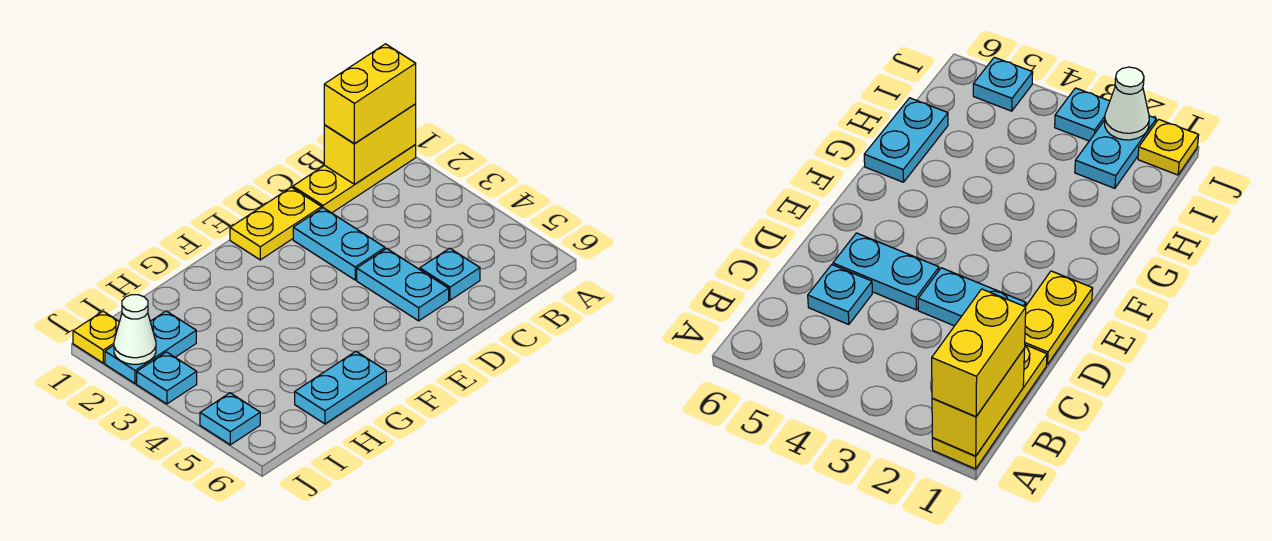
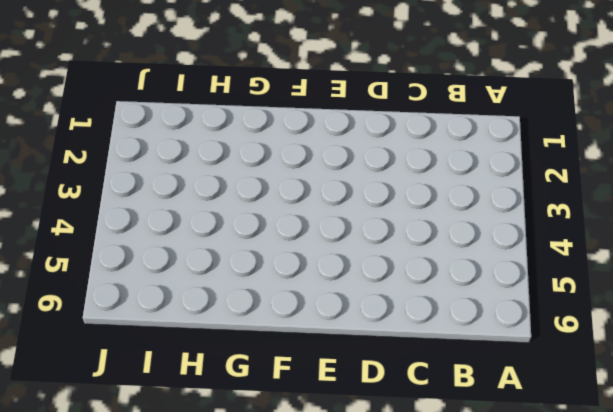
none -> yellow plate A1:C1 level 1
none -> cyan plate C5 level 1
none -> yellow plate D1:E1 level 1

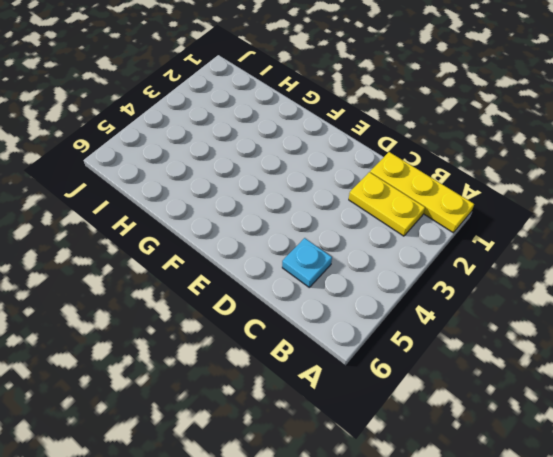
yellow plate B2:C2 level 1 -> yellow plate D1:E1 level 1
none -> cyan plate D2:D3 level 1
none -> cyan plate D4:D5 level 1
none -> cyan plate G6:H6 level 1

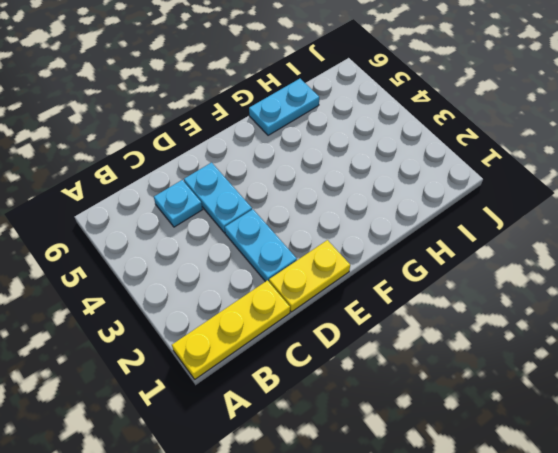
none -> cyan plate I2:J2 level 1
none -> yellow plate J1 level 1
none -> cyan plate J3 level 1

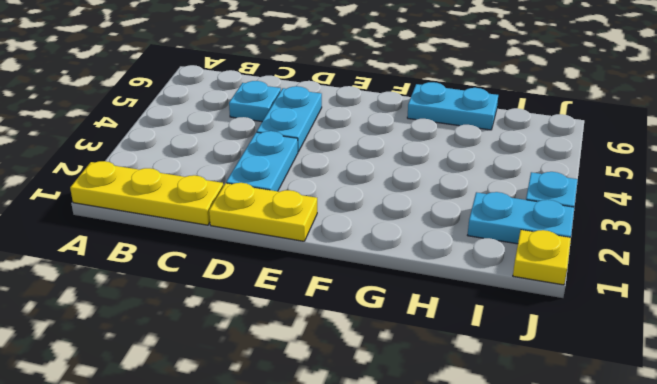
none -> cyan plate J5 level 1
none -> yellow brick A1:B1 level 2
none -> white cone J2 level 2

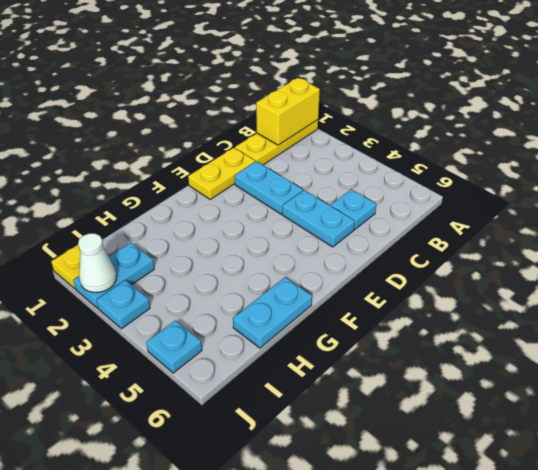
none -> yellow brick A1:B1 level 3

